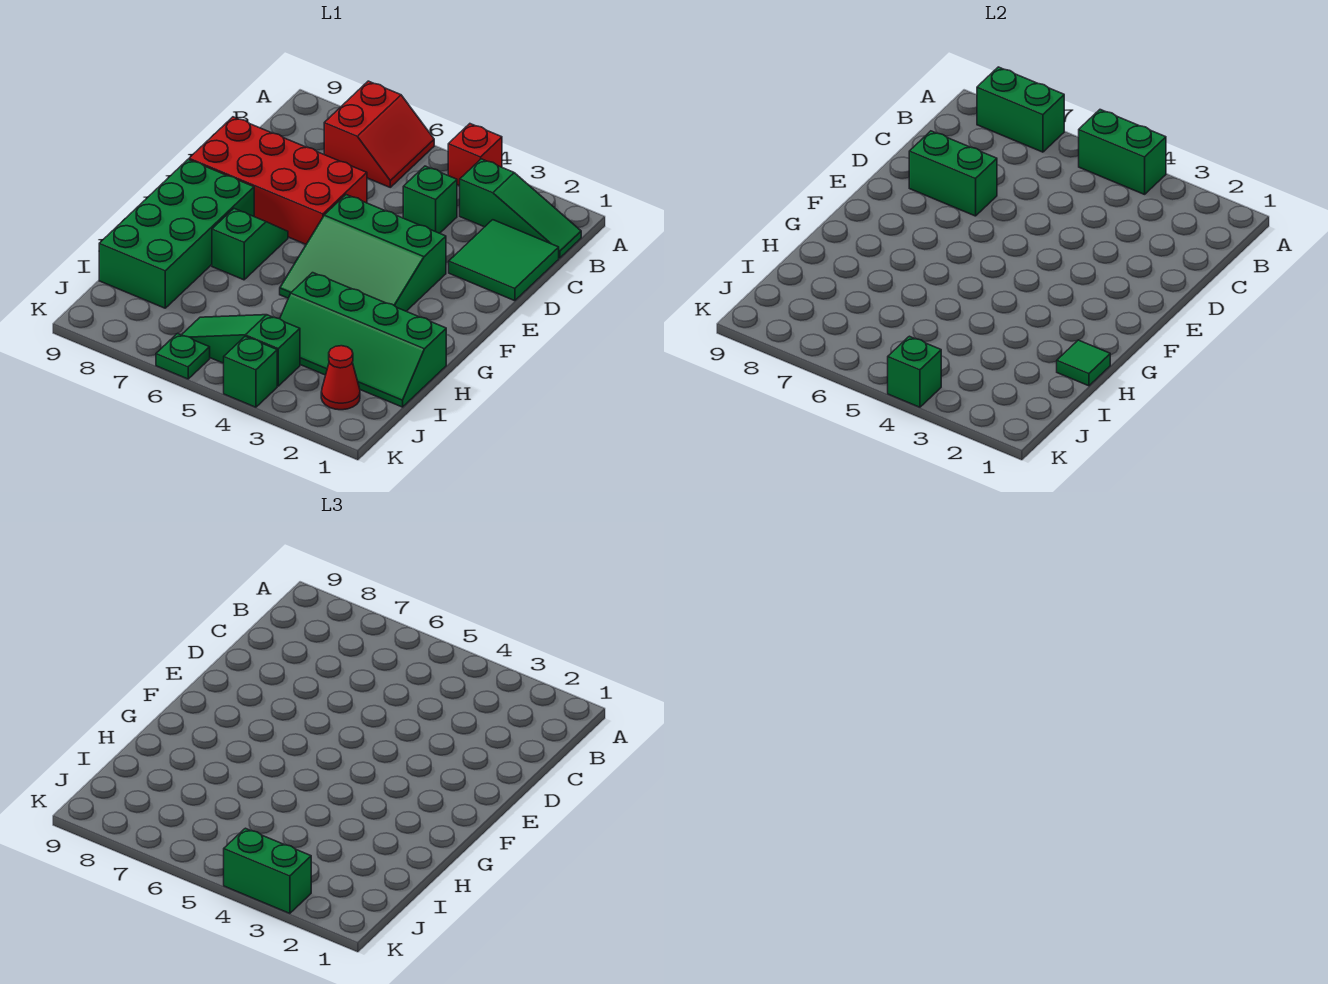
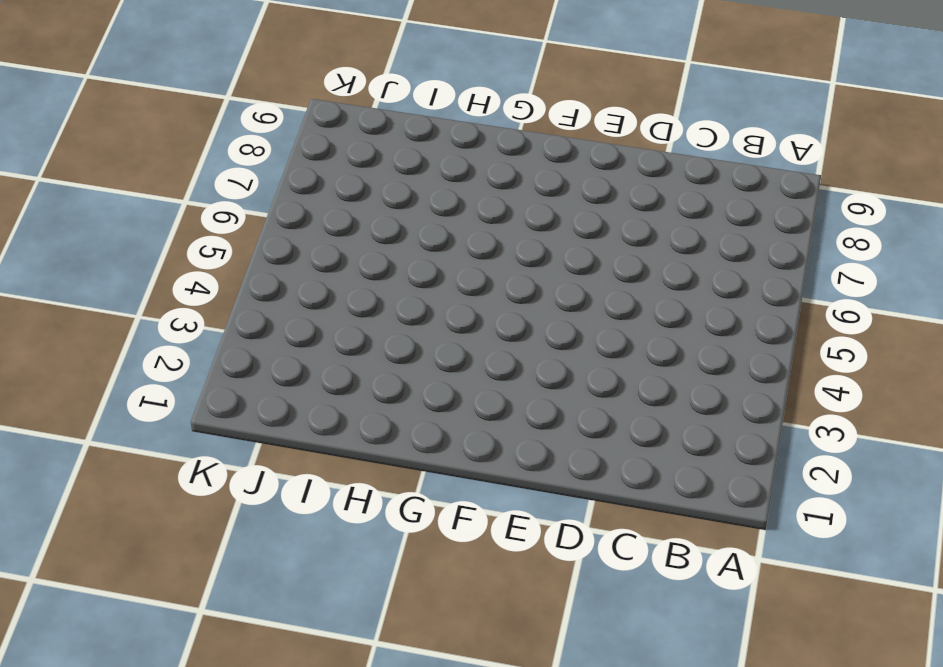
none -> red brick A4 level 1
none -> red slope A6:B7 level 1 top 7
none -> green slope B1:B3 level 1 top 3

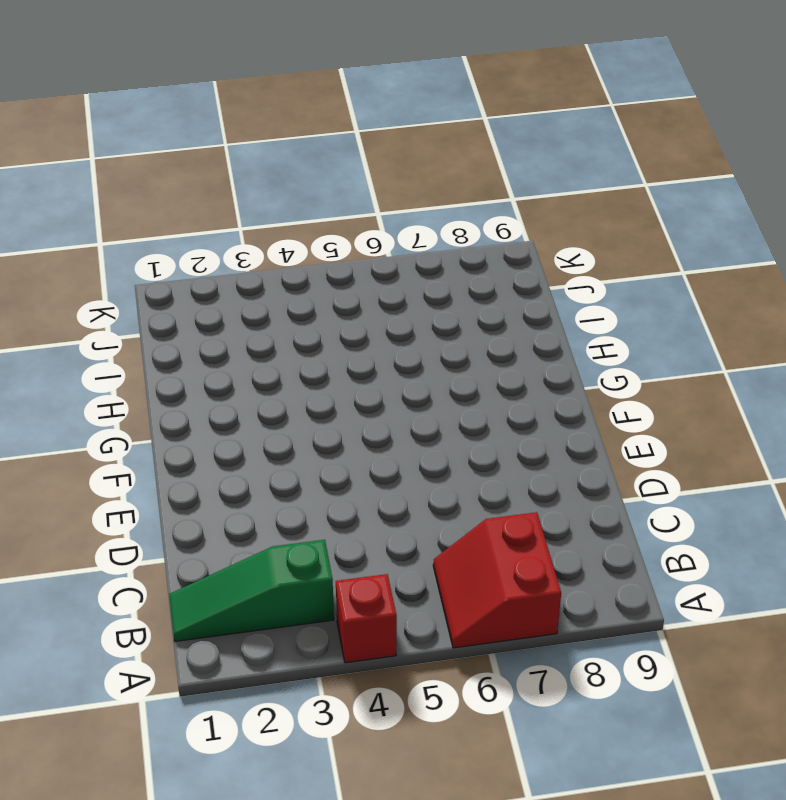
none -> green tile C1:D2 level 1
none -> green brick C4 level 1
none -> red brick D6:E9 level 1

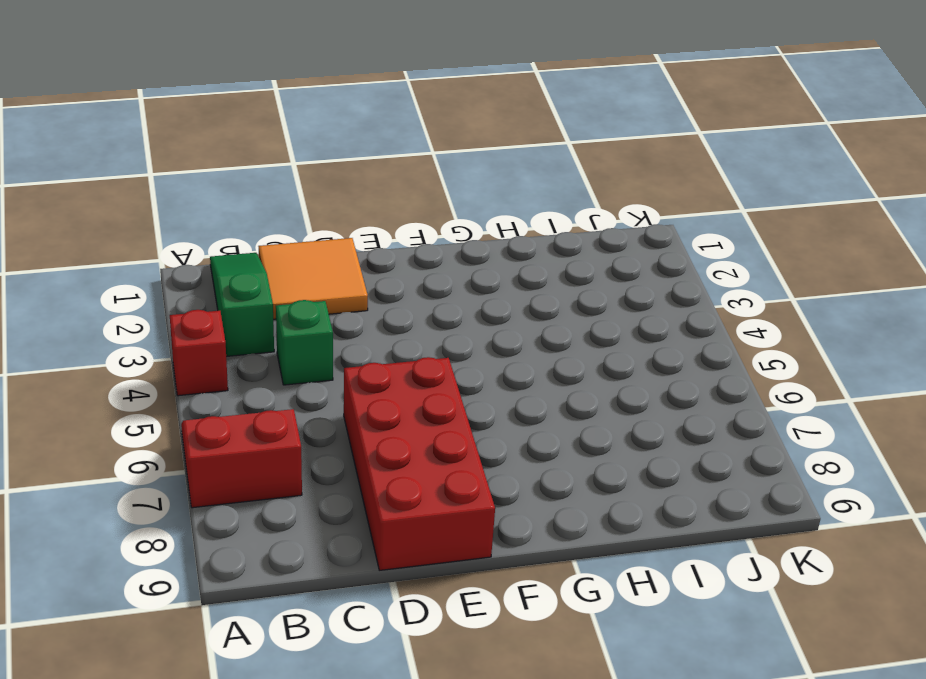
orange tile C1:D2 level 1 -> green tile C1:D2 level 1
none -> green slope E3:G5 level 1 top E
none -> green slope F7:G7 level 1 top G
none -> green brick F8:I9 level 1

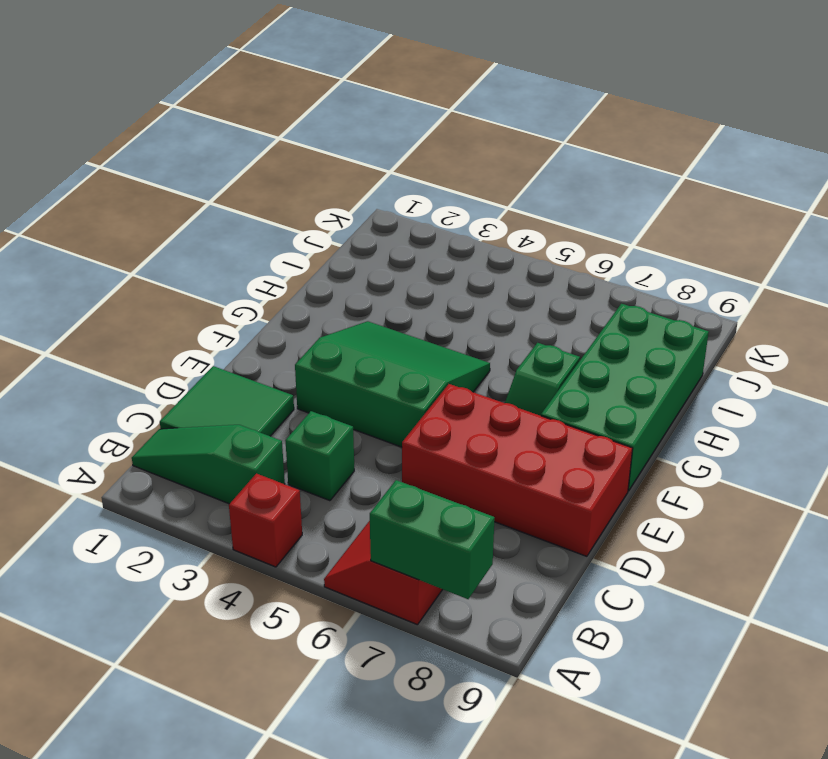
none -> green slope H1:I4 level 1 top H
none -> red cone J2 level 1
none -> green slope J4:J6 level 1 top 4

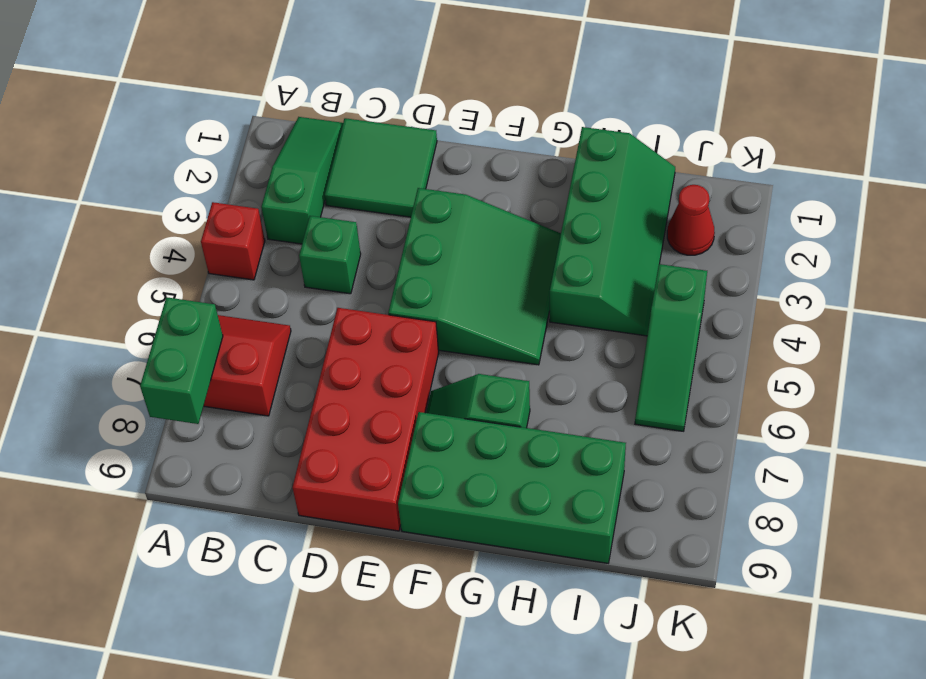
none -> green brick K4 level 1
none -> green plate K6 level 1
none -> green brick A4:A5 level 2

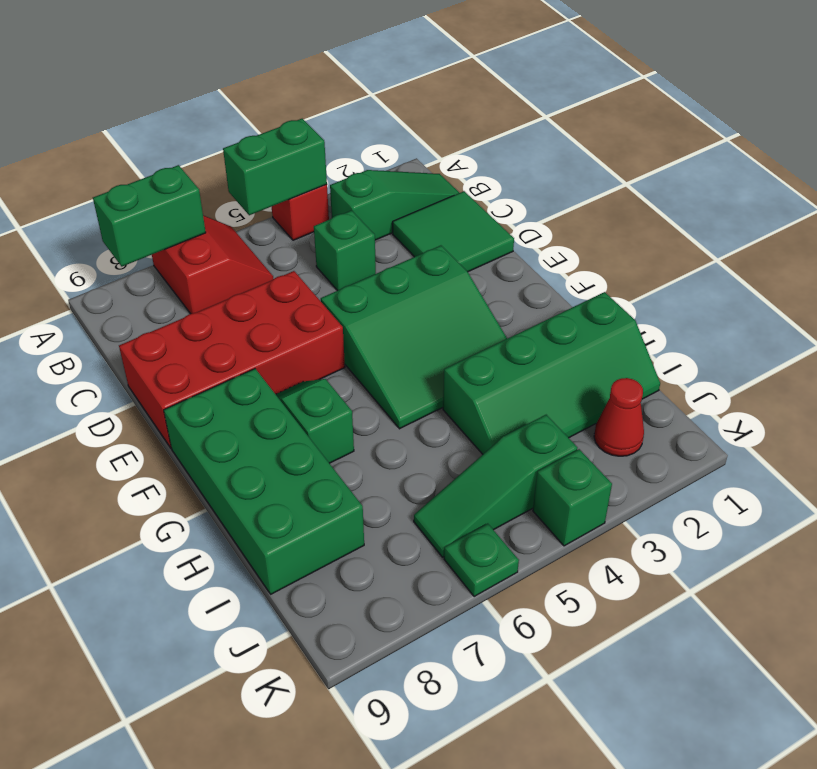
none -> green brick D7:D8 level 2
none -> green tile H1 level 2
none -> green brick K4 level 2

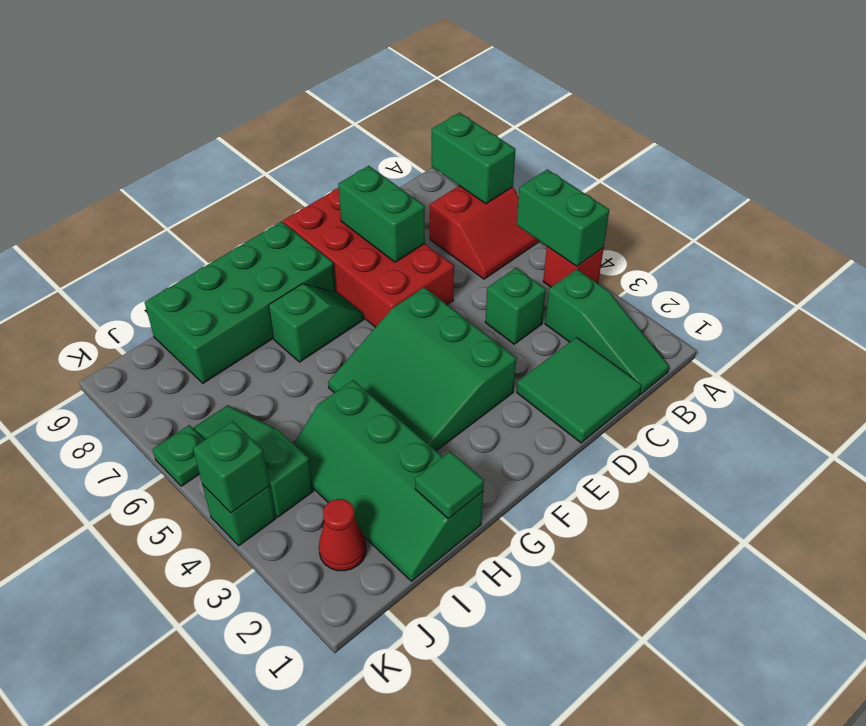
none -> green brick K3:K4 level 3

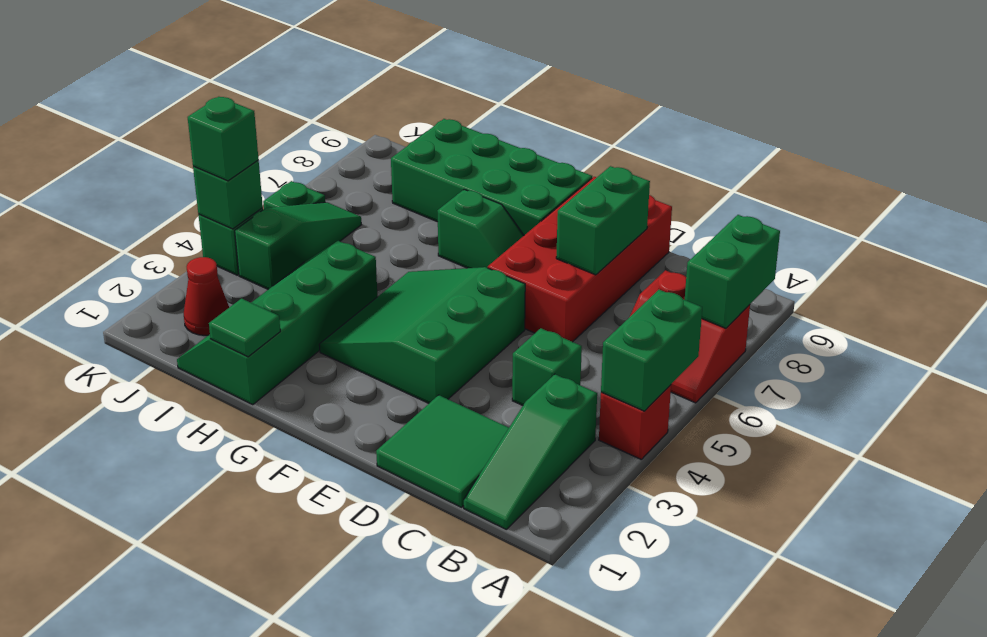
green brick K4 level 3 -> green brick K3:K4 level 3

